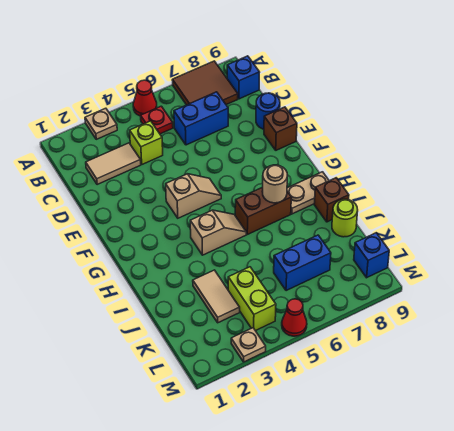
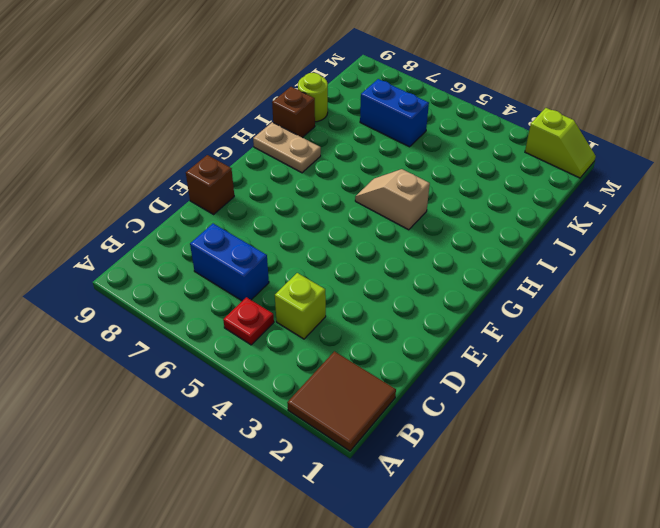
brown tile A1:B2 level 1 -> brown tile A7:B8 level 1
lime slope M1:M2 level 1 top 2 -> none
none -> tan plate A3 level 1
none -> red cone A5 level 1
none -> blue brick B9 level 1

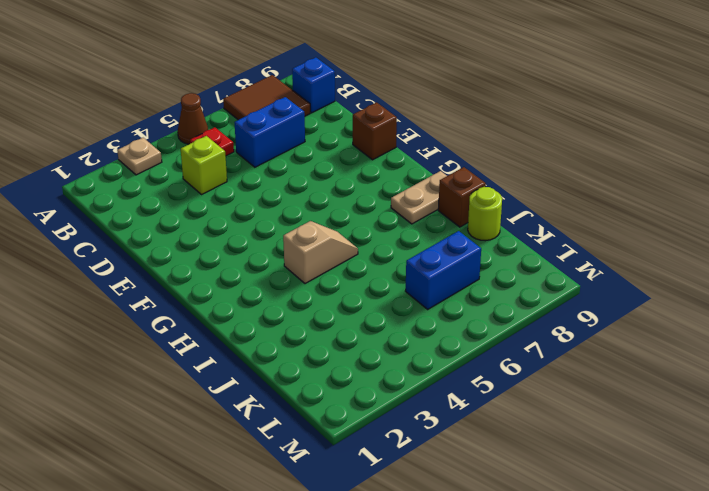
brown cone A5 level 1 -> red cone A5 level 1
none -> tan tile C2:C3 level 1
none -> blue round brick D9 level 1
none -> tan slope F4:F5 level 1 top 4

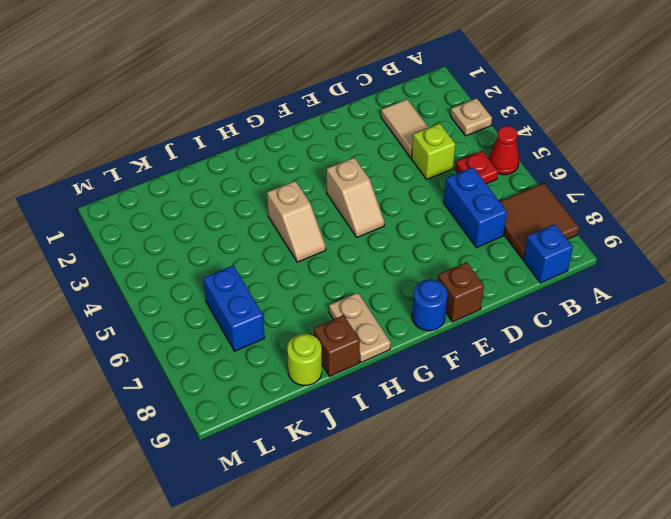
blue round brick F9 level 1 -> blue round brick D9 level 1
none -> brown brick H6:H7 level 1
none -> tan tile J3:K3 level 1
none -> lime brick K4:L4 level 1

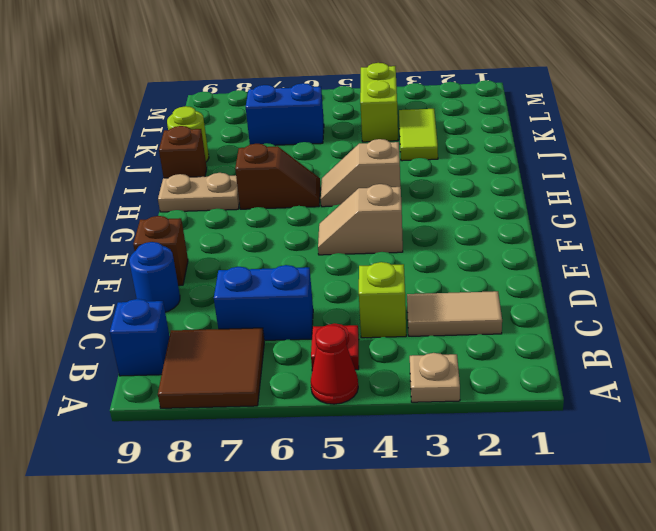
brown slope H6:H7 level 1 top 7 -> brown brick H6:H7 level 1
lime tile J3:K3 level 1 -> tan tile J3:K3 level 1
none -> blue brick L9 level 1
none -> tan plate M3 level 1
none -> red cone M5 level 1

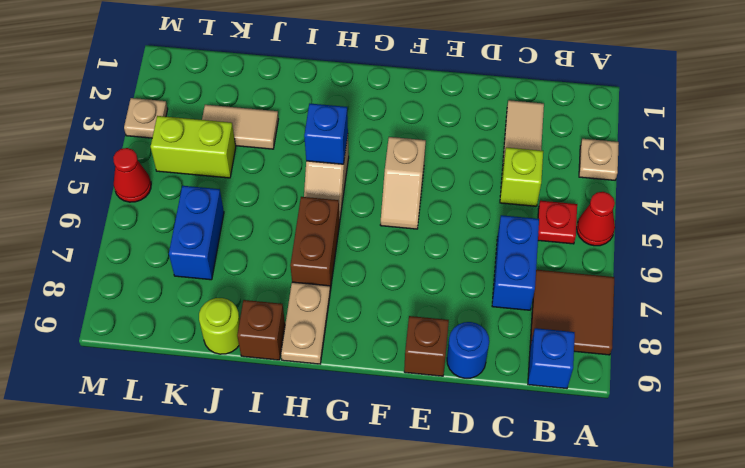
blue brick H4 level 2 -> blue brick L9 level 1
none -> tan round brick H7 level 2

